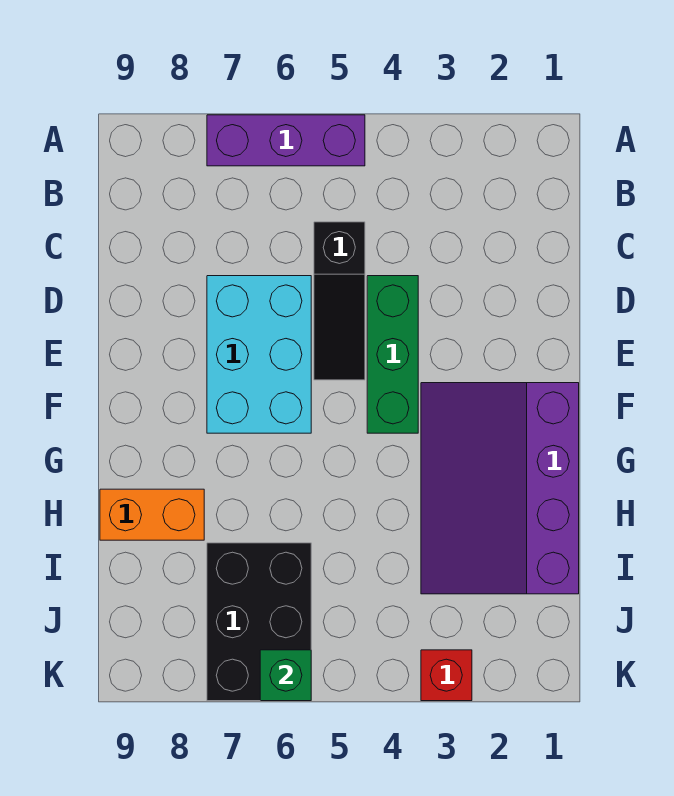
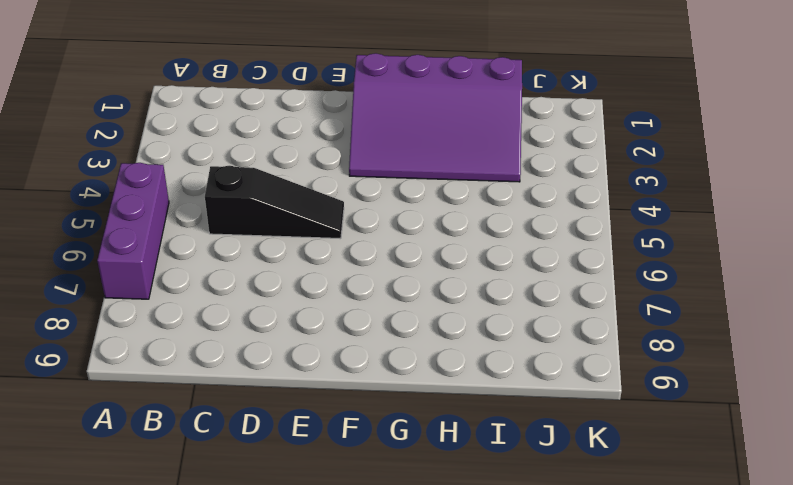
none -> green brick D4:F4 level 1
none -> cyan brick D6:F7 level 1

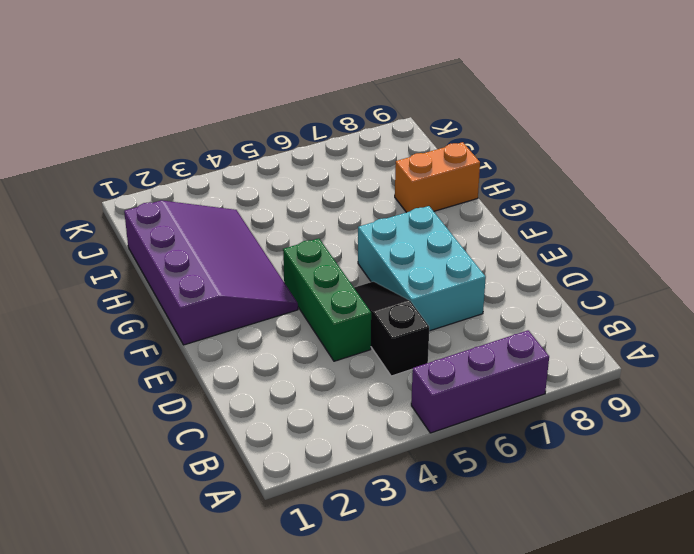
none -> black brick I6:K7 level 1
none -> red brick K3 level 1

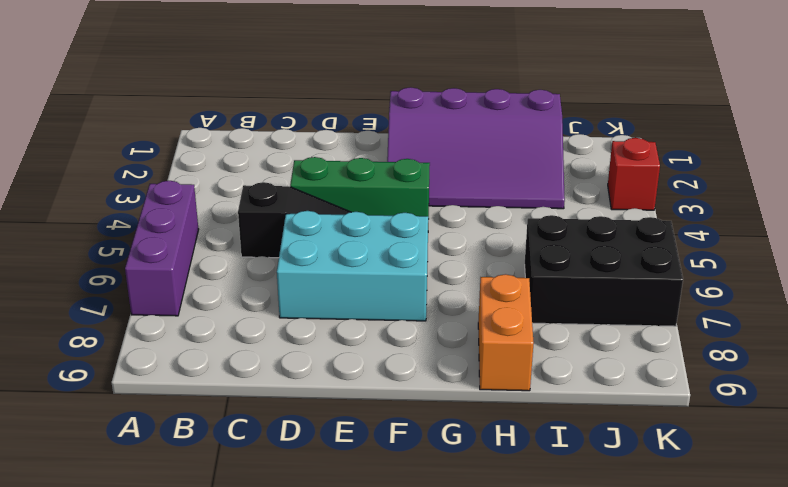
none -> green brick K6 level 2

